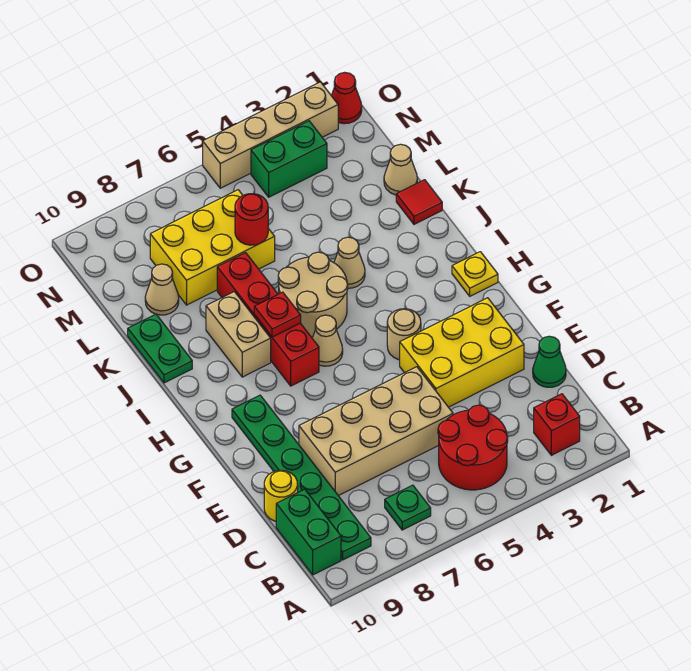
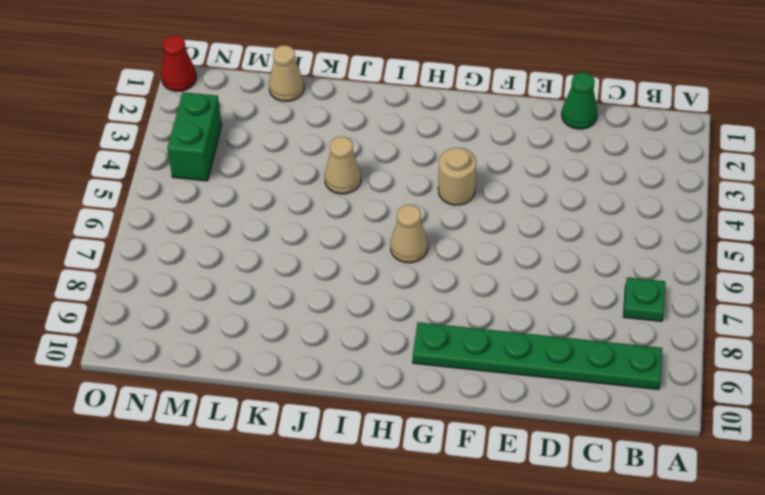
none -> red brick B2 level 1
none -> red round brick B4:C5 level 1
none -> green brick B10:C10 level 1

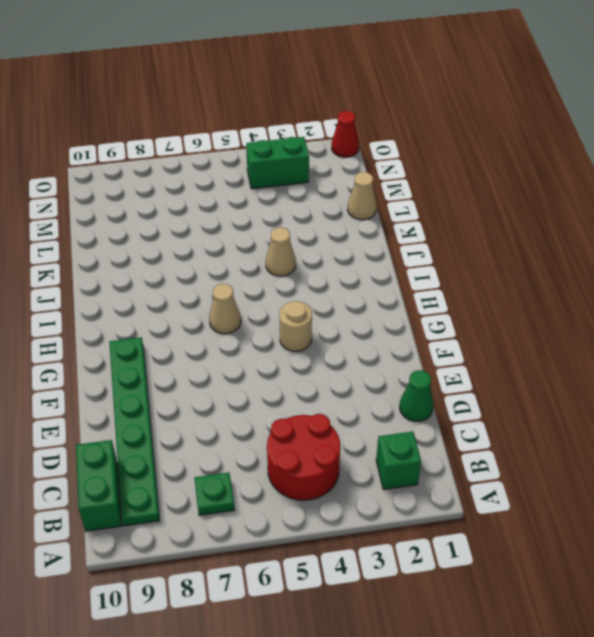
green brick B2 level 1 -> red brick B2 level 1
none -> tan brick D5:E8 level 1
none -> yellow round brick D10 level 1
none -> yellow brick E2:F4 level 1

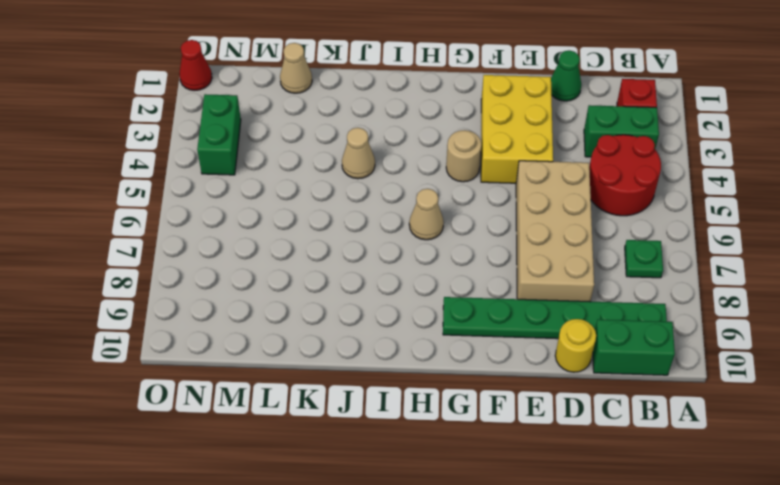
green brick B3:C3 level 1 -> none
none -> yellow plate H1 level 1
none -> red brick H7:K7 level 1
none -> tan round brick I5:J6 level 1

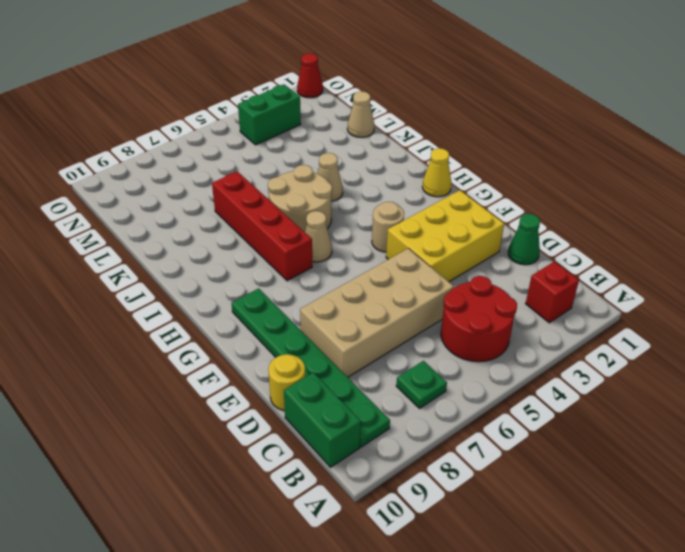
yellow cone H1 level 1 -> yellow plate H1 level 1
none -> tan brick I8:J8 level 1
none -> green plate J10:K10 level 1
none -> red tile K1 level 1

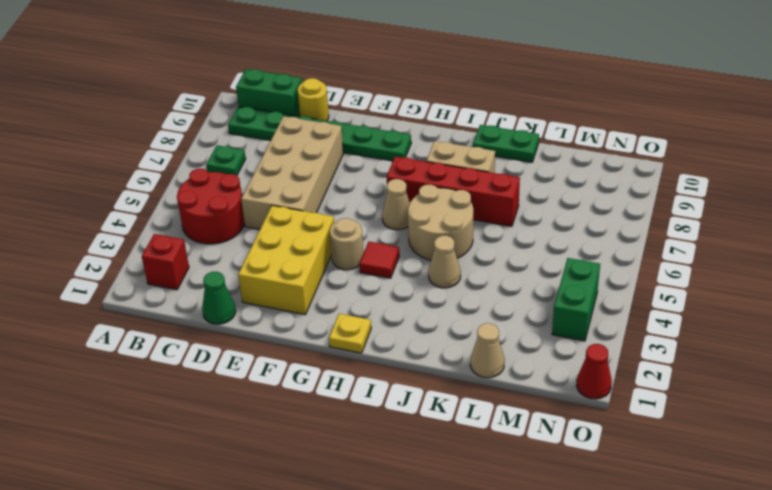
red tile H4 level 1 -> red tile K1 level 1
none -> yellow brick L6:M8 level 1
none -> tan cone L9 level 1
none -> tan brick O2:O5 level 1

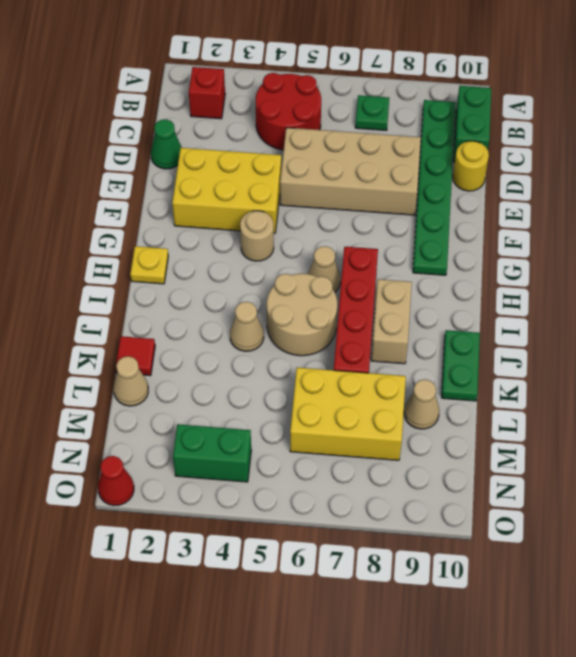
none -> tan brick O2:O5 level 1
none -> red plate I7 level 2
none -> red round brick L6 level 2

